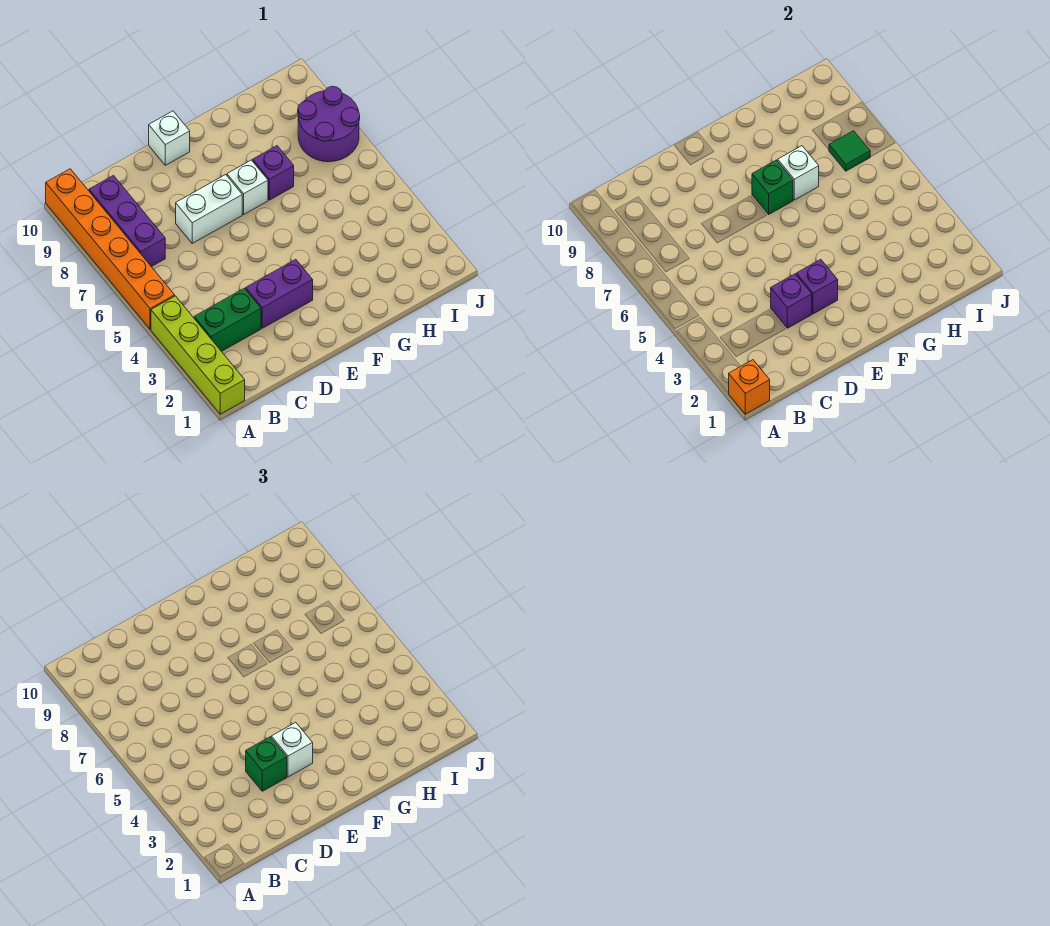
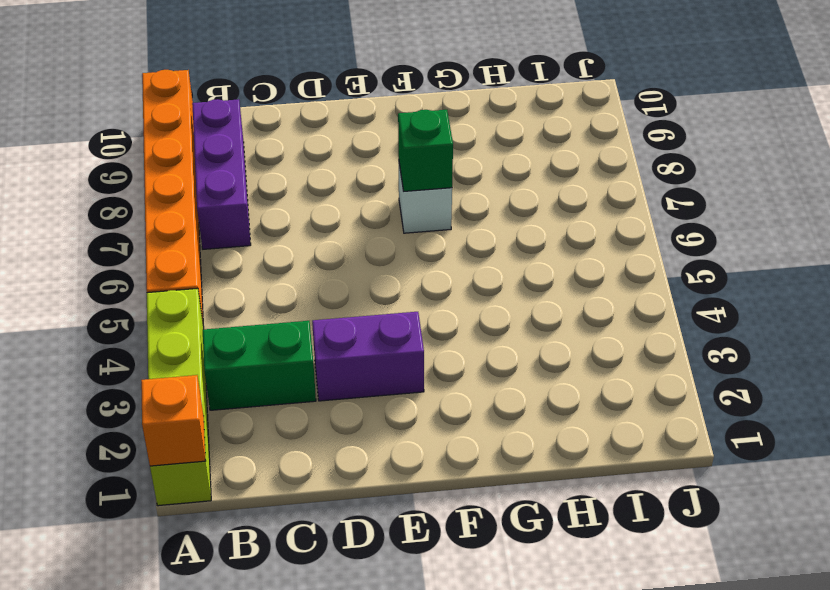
none -> white brick D7:E7 level 1
none -> white brick E10 level 1
none -> purple brick G7 level 1

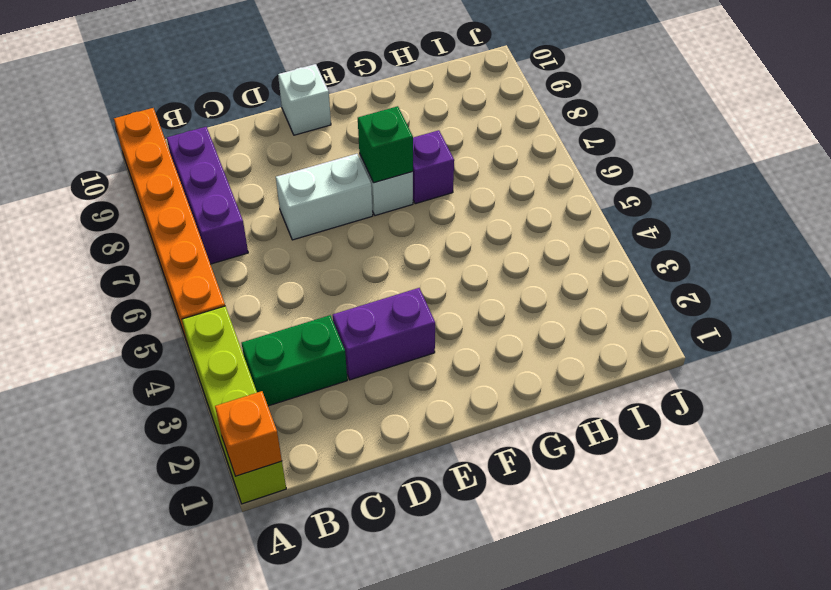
none -> purple round brick I7:J8 level 1
none -> purple brick D3 level 2
none -> purple brick E3 level 2

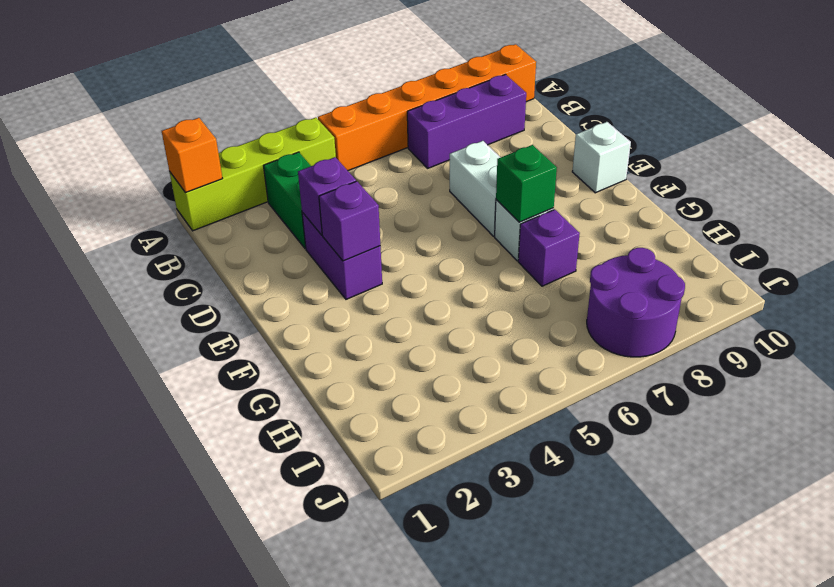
none -> white brick G7 level 2
none -> green tile I7 level 2
none -> green brick D3 level 3

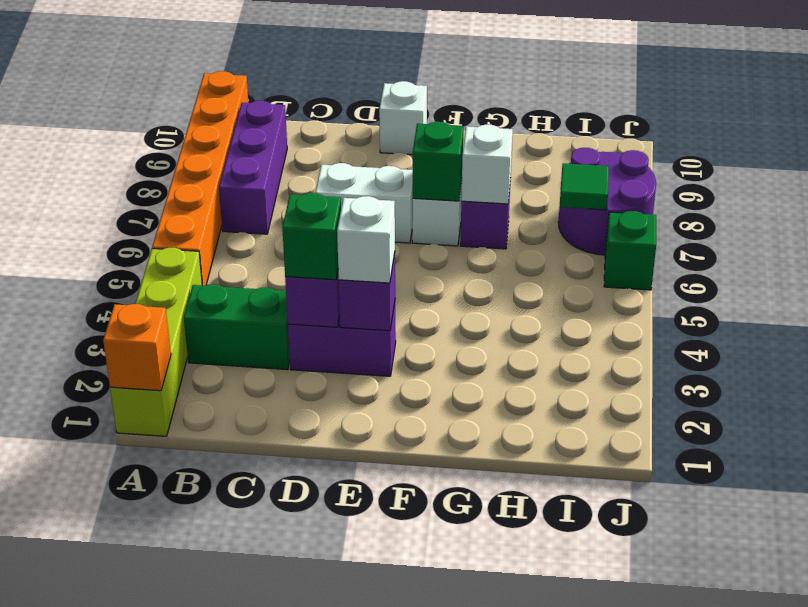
green brick J6 level 1 -> none

